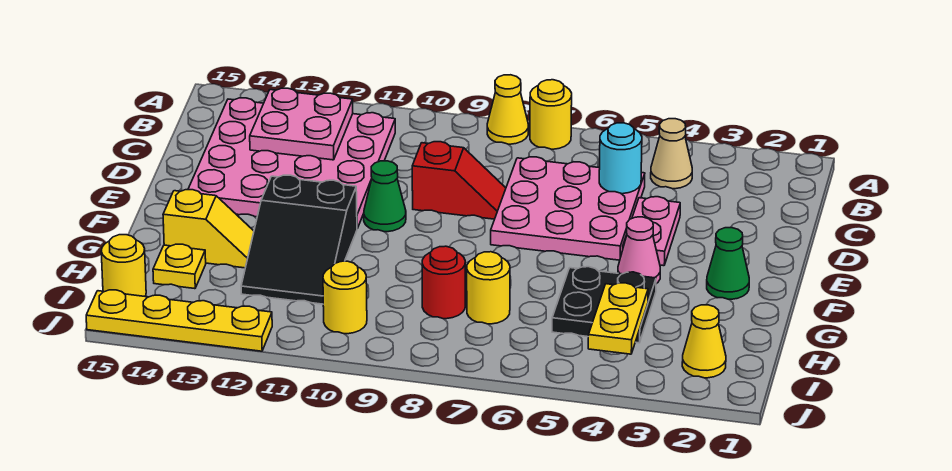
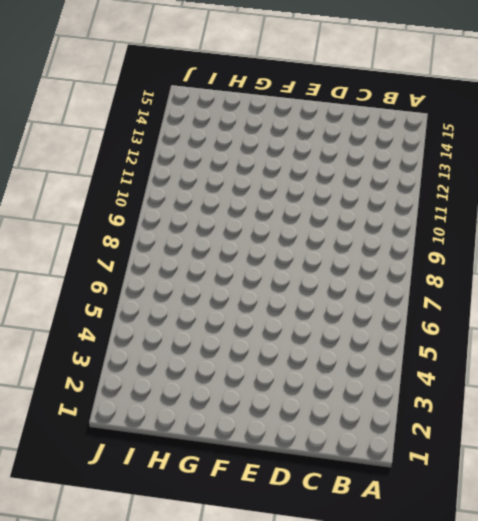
none -> yellow round brick A7 level 1
none -> yellow cone A8 level 1
none -> tan cone B4 level 1

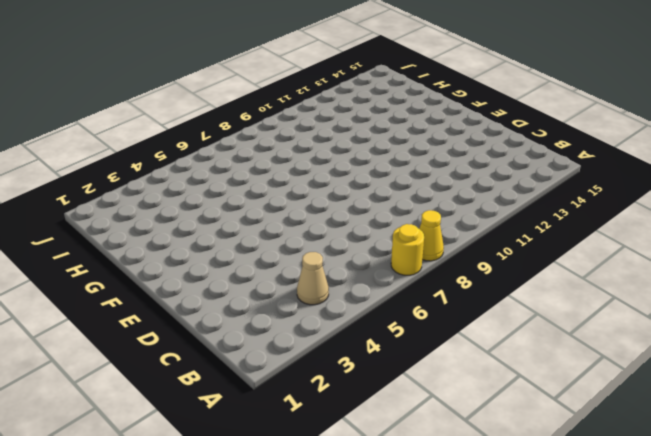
none -> pink plate B11:E14 level 1
none -> pink plate C5:E7 level 1
none -> pink plate D4:E4 level 1

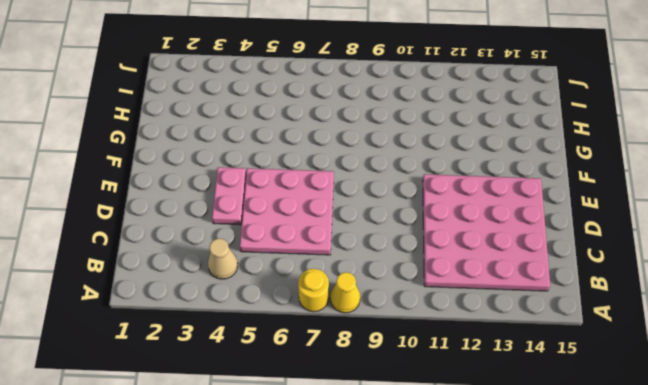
none -> red slope D8:D9 level 1 top 9
none -> green cone E10 level 1
none -> green cone F2 level 1

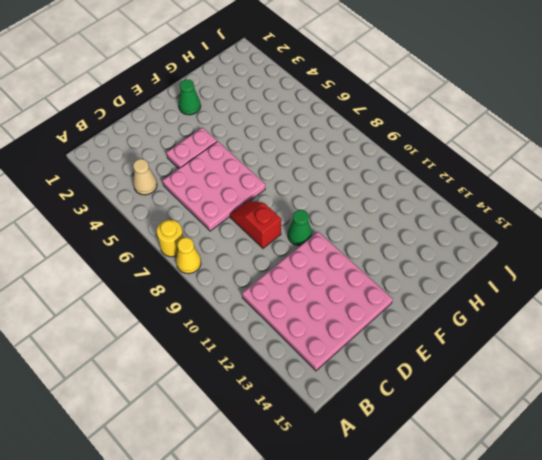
none -> pink cone F4 level 1
none -> black slope F11:H12 level 1 top F
none -> black plate G4:H5 level 1

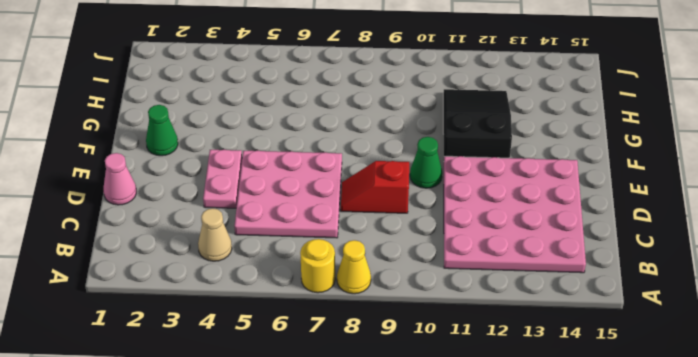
pink cone D1 level 1 -> pink cone F4 level 1
none -> black plate G4:H5 level 1
none -> yellow slope G13:G14 level 1 top 14
none -> yellow round brick H7 level 1

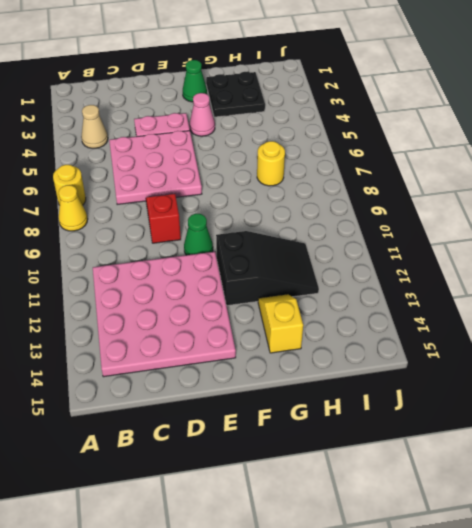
black plate G2:H3 level 1 -> black plate G4:H5 level 1
none -> red round brick H8 level 1
none -> yellow plate H14 level 1
none -> yellow cone I2 level 1

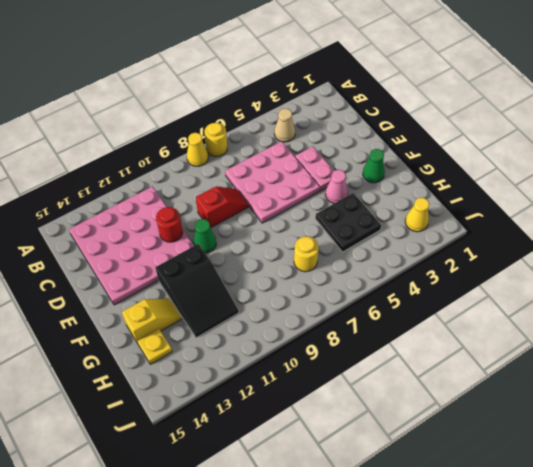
red round brick D11 level 2 -> red round brick H8 level 1
none -> yellow round brick I10 level 1
none -> yellow round brick I15 level 1
none -> yellow plate J12:J15 level 1

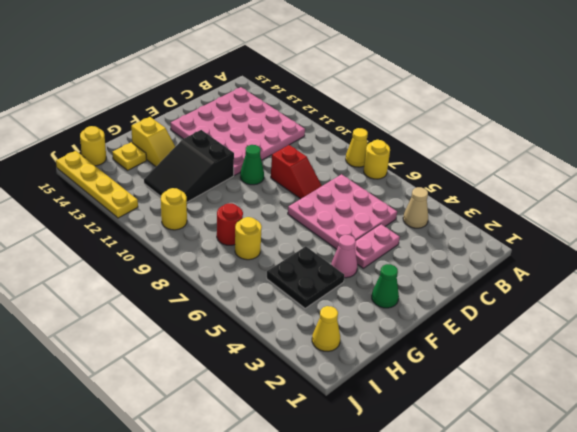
none -> pink plate B12:C13 level 2
none -> cyan round brick C5 level 2
none -> yellow plate H4:I4 level 2

